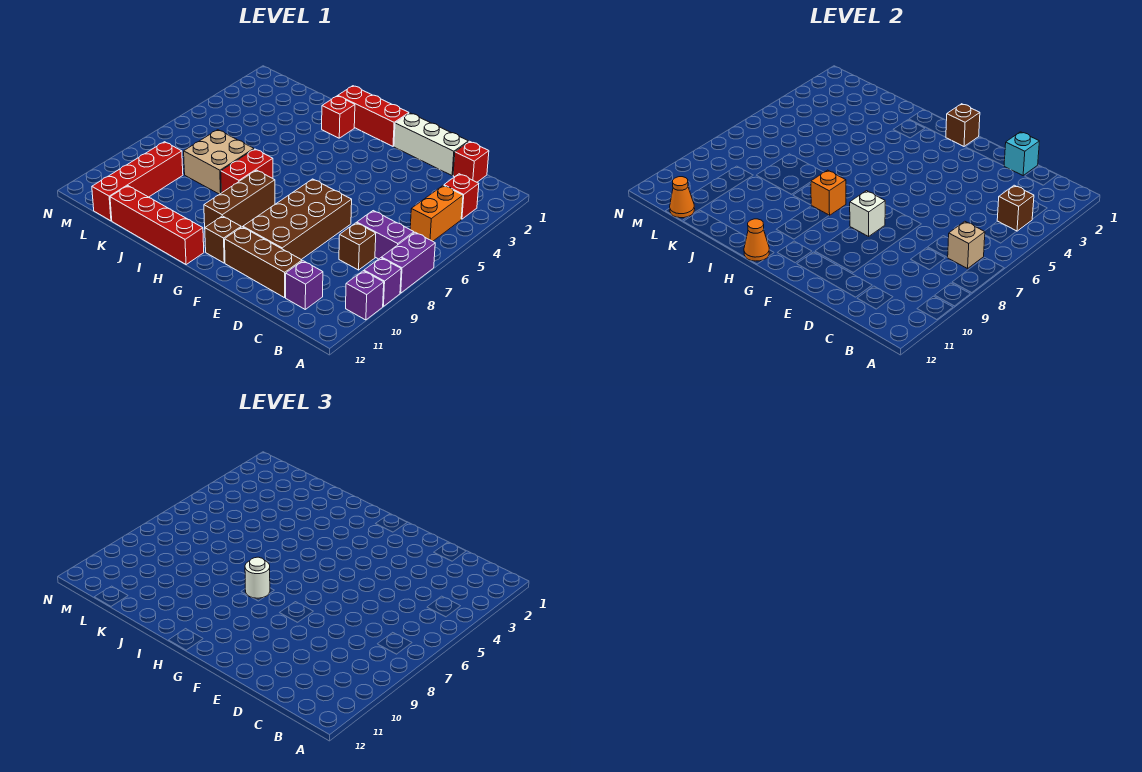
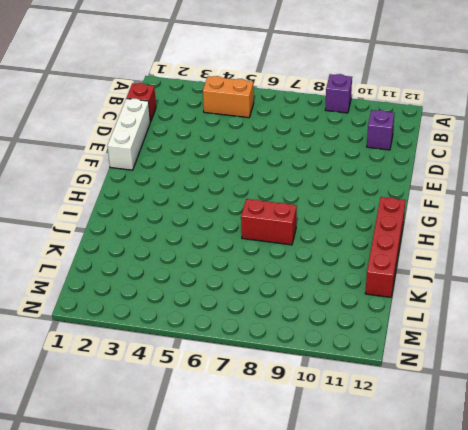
none -> purple brick A7:A8 level 1
none -> purple brick A10 level 1
none -> red brick B3 level 1

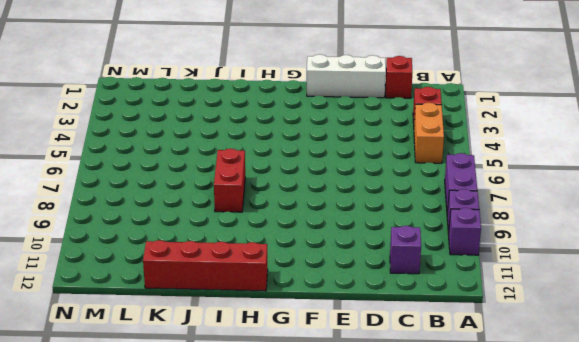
none -> purple brick B7:C7 level 1
none -> brown brick C8 level 1
none -> brown brick D11:F11 level 1

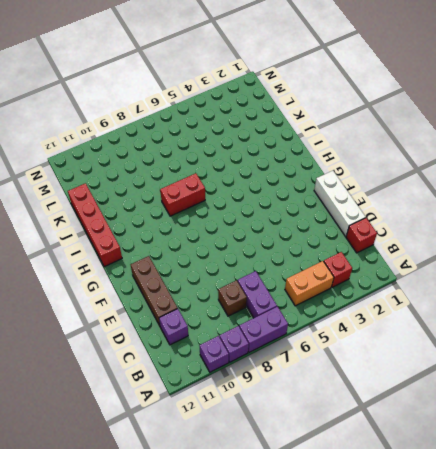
none -> brown brick E7:F10 level 1
none -> red brick G1:I1 level 1
none -> brown brick G11 level 1

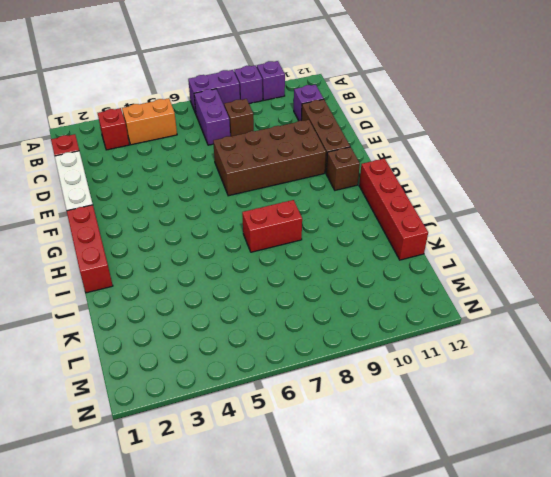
none -> brown brick H8:H10 level 1
none -> red brick I2 level 1
none -> tan brick J7:K8 level 1

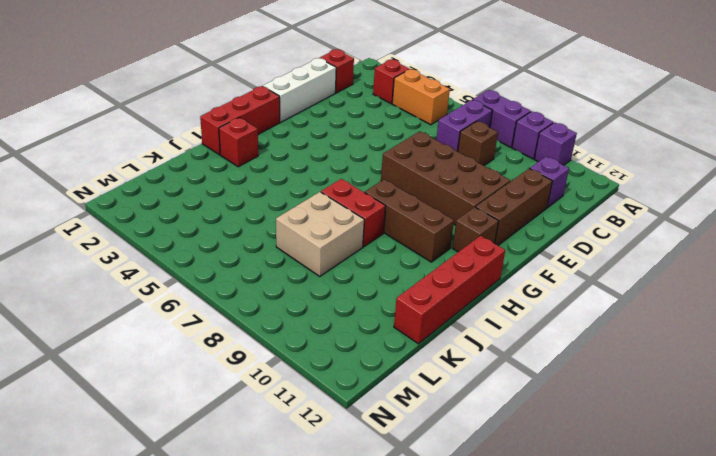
none -> red brick L9:L12 level 1
none -> brown brick B4 level 2
none -> tan brick B7 level 2

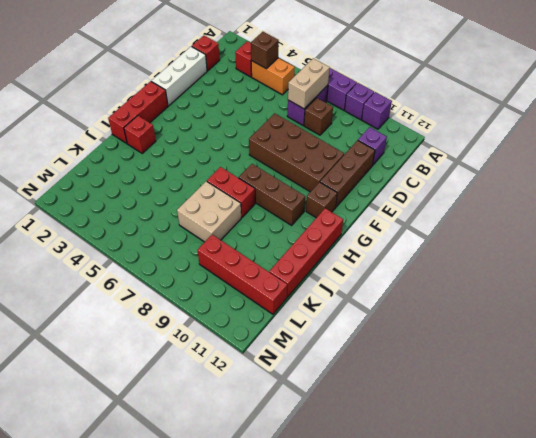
tan brick B7:C7 level 2 -> tan brick B7 level 2
none -> cyan brick D1 level 2
none -> white brick F8 level 2
none -> brown brick G1 level 2

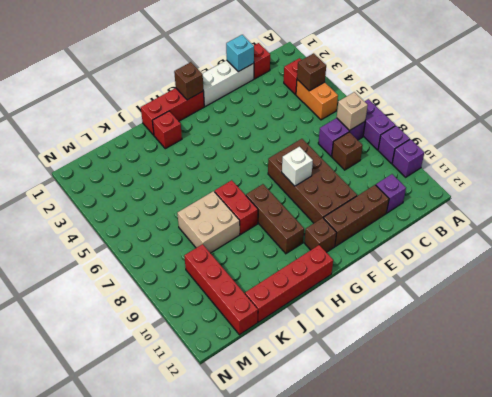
none -> orange brick H8 level 2
none -> orange cone H12 level 2
none -> orange cone L12 level 2

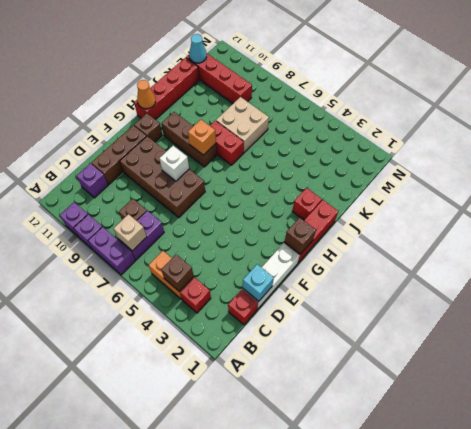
cyan cone L12 level 2 -> orange cone L12 level 2
none -> white round brick H8 level 3

